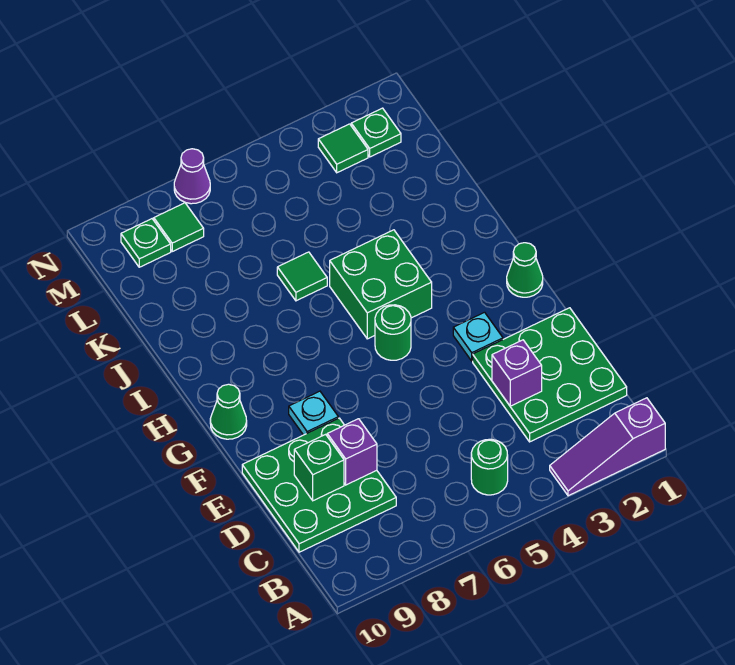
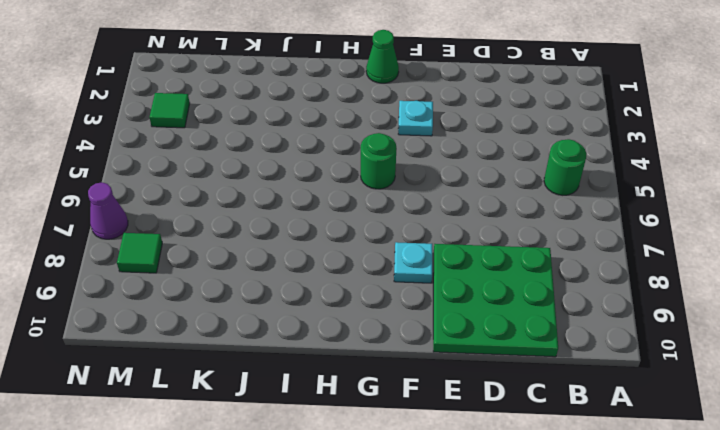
none -> purple slope A1:A3 level 1 top 1
none -> green plate C1:E3 level 1
none -> green cone G10 level 1

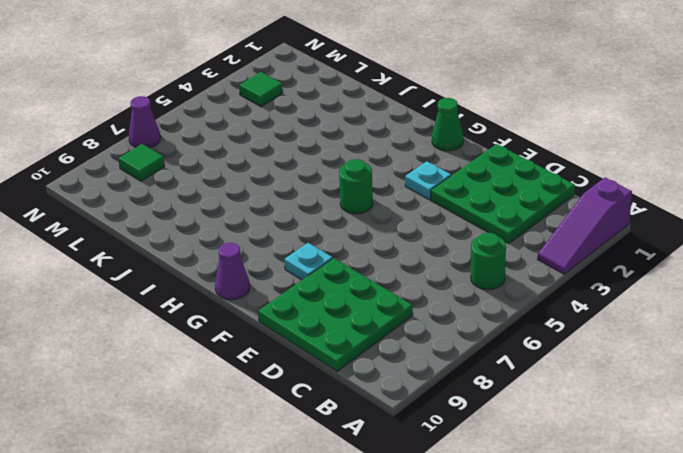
purple cone G10 level 1 -> green cone G10 level 1
none -> green brick H4:I5 level 1
none -> green tile J6 level 1
none -> green plate M2 level 1

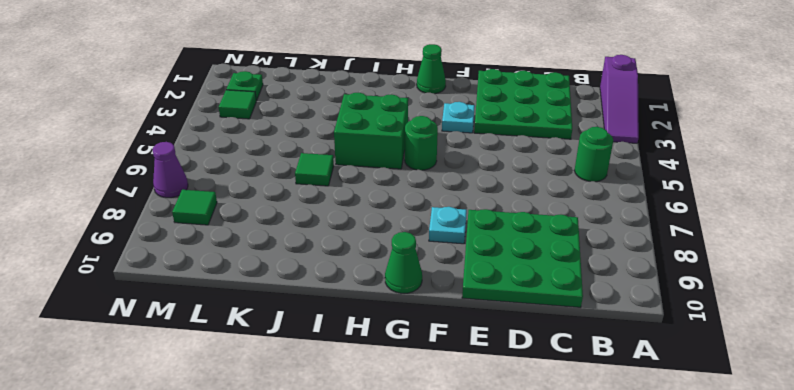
none -> green plate M9 level 1
none -> purple brick D3 level 2
none -> purple brick D8 level 2

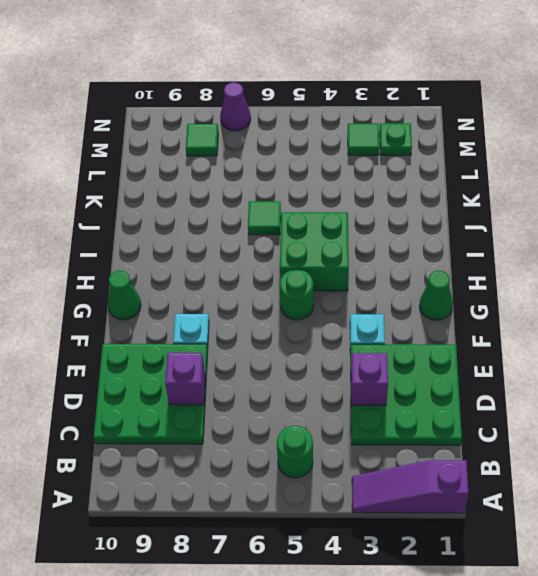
none -> green plate M9 level 1
none -> green brick D9 level 2

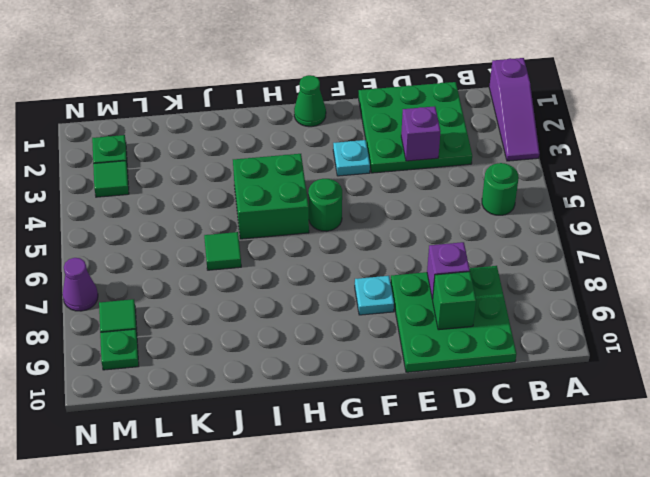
none -> green cone G10 level 1

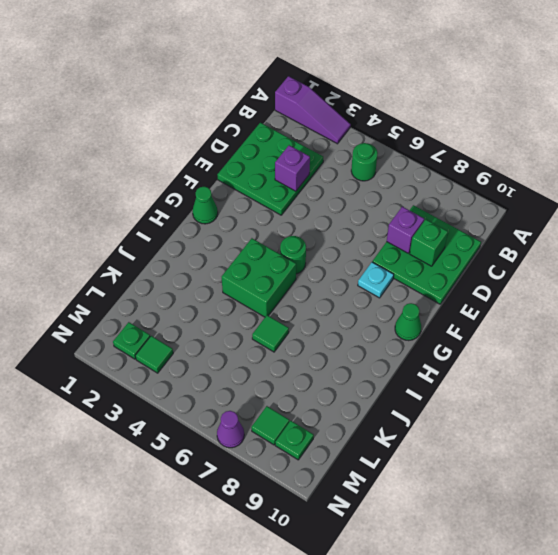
none -> cyan plate F3 level 1

